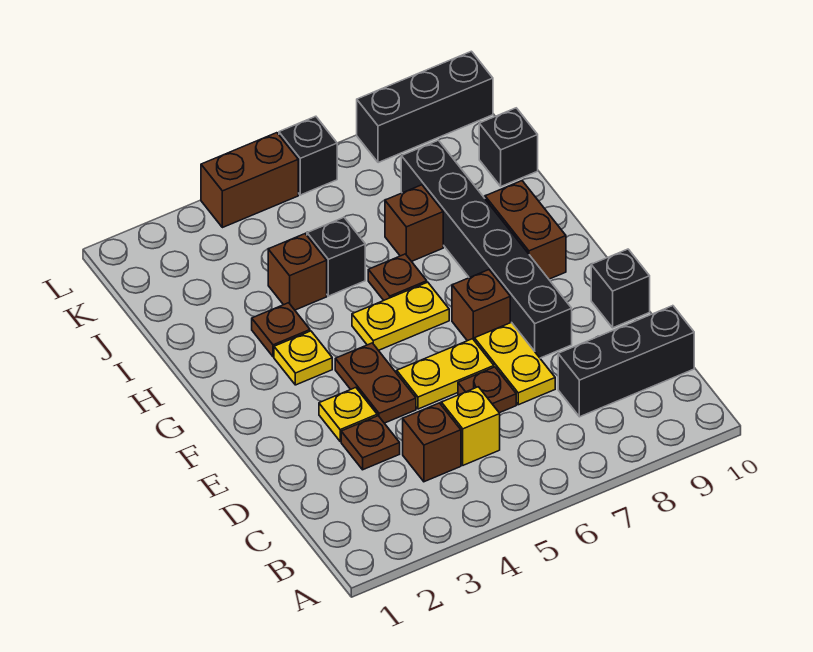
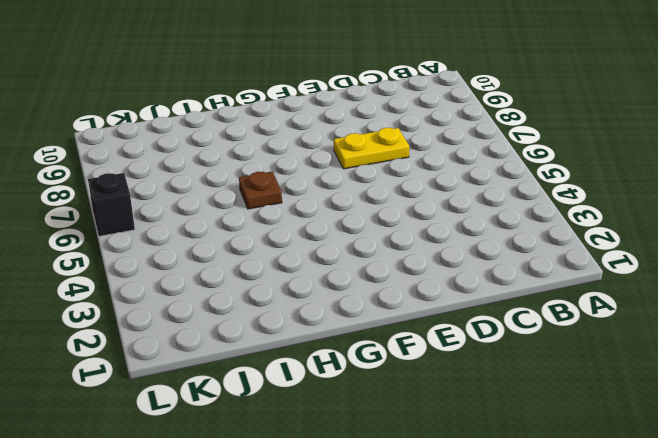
none -> brown brick C4 level 1
none -> yellow brick C5 level 1
none -> black brick C8:C10 level 1

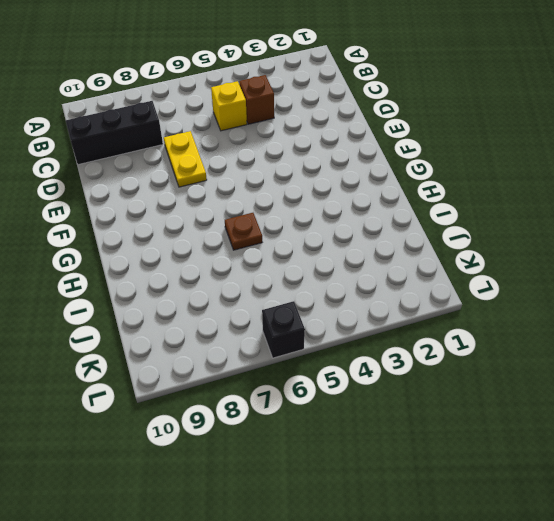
none -> brown plate D3 level 1
none -> brown plate D6 level 1
none -> yellow plate E3 level 1

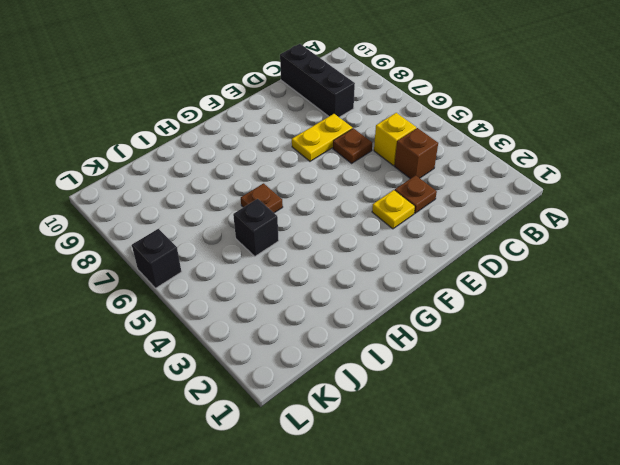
none -> brown plate E4:F4 level 1
none -> yellow plate E5:E6 level 1
none -> black brick E8:J8 level 1

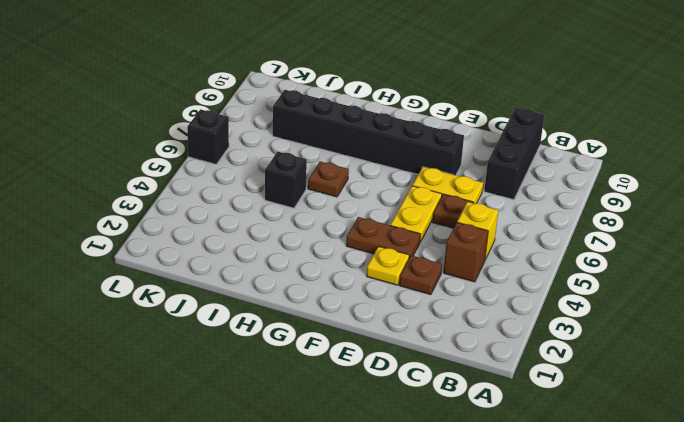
none -> black brick E10 level 1
none -> brown brick F7 level 1
none -> yellow plate G3 level 1

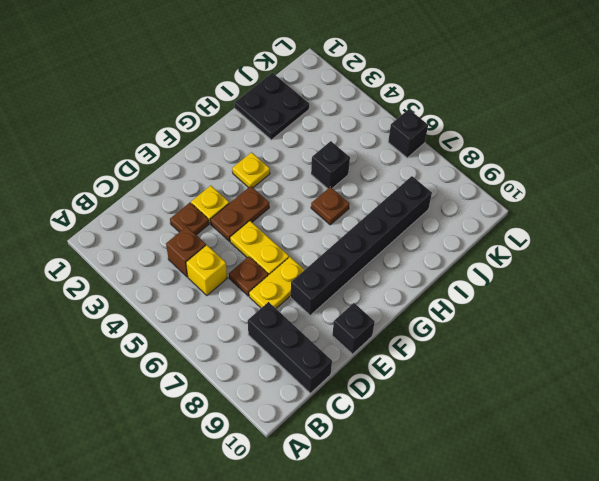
black plate I1:J2 level 1 -> none
none -> brown brick F7 level 1
none -> yellow plate G5:G6 level 1
none -> brown brick G9:H9 level 1

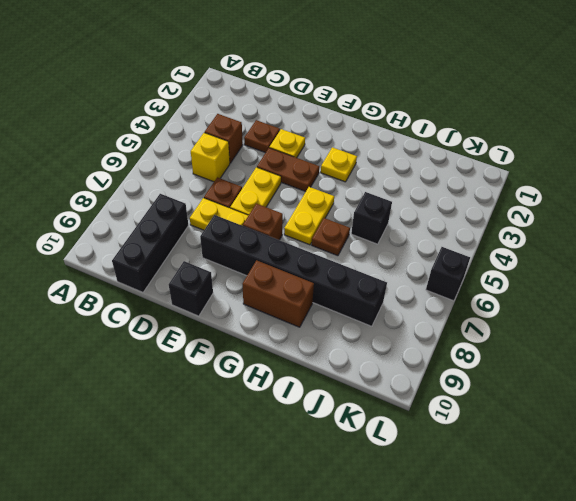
none -> brown plate H3 level 1
none -> brown brick I4 level 1
none -> brown brick I7 level 1

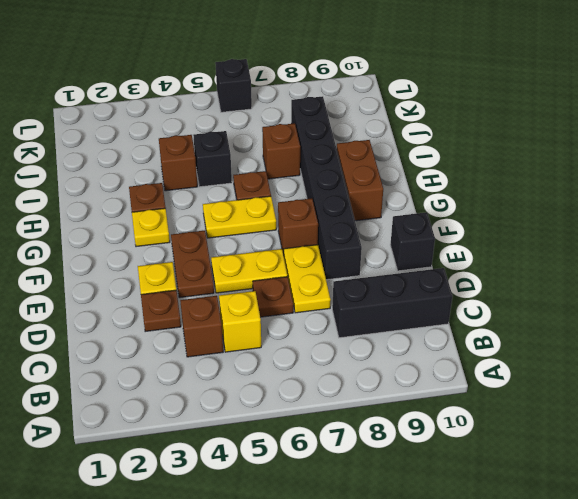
none -> black brick J10 level 1
none -> brown brick L4:L5 level 1
none -> black brick L8:L10 level 1

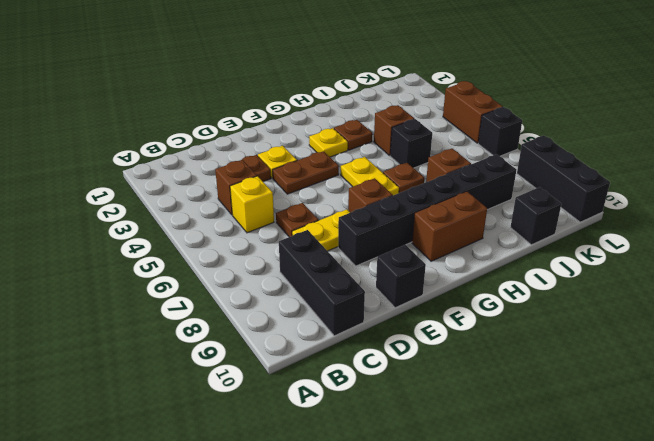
none -> yellow plate E5:E6 level 1

